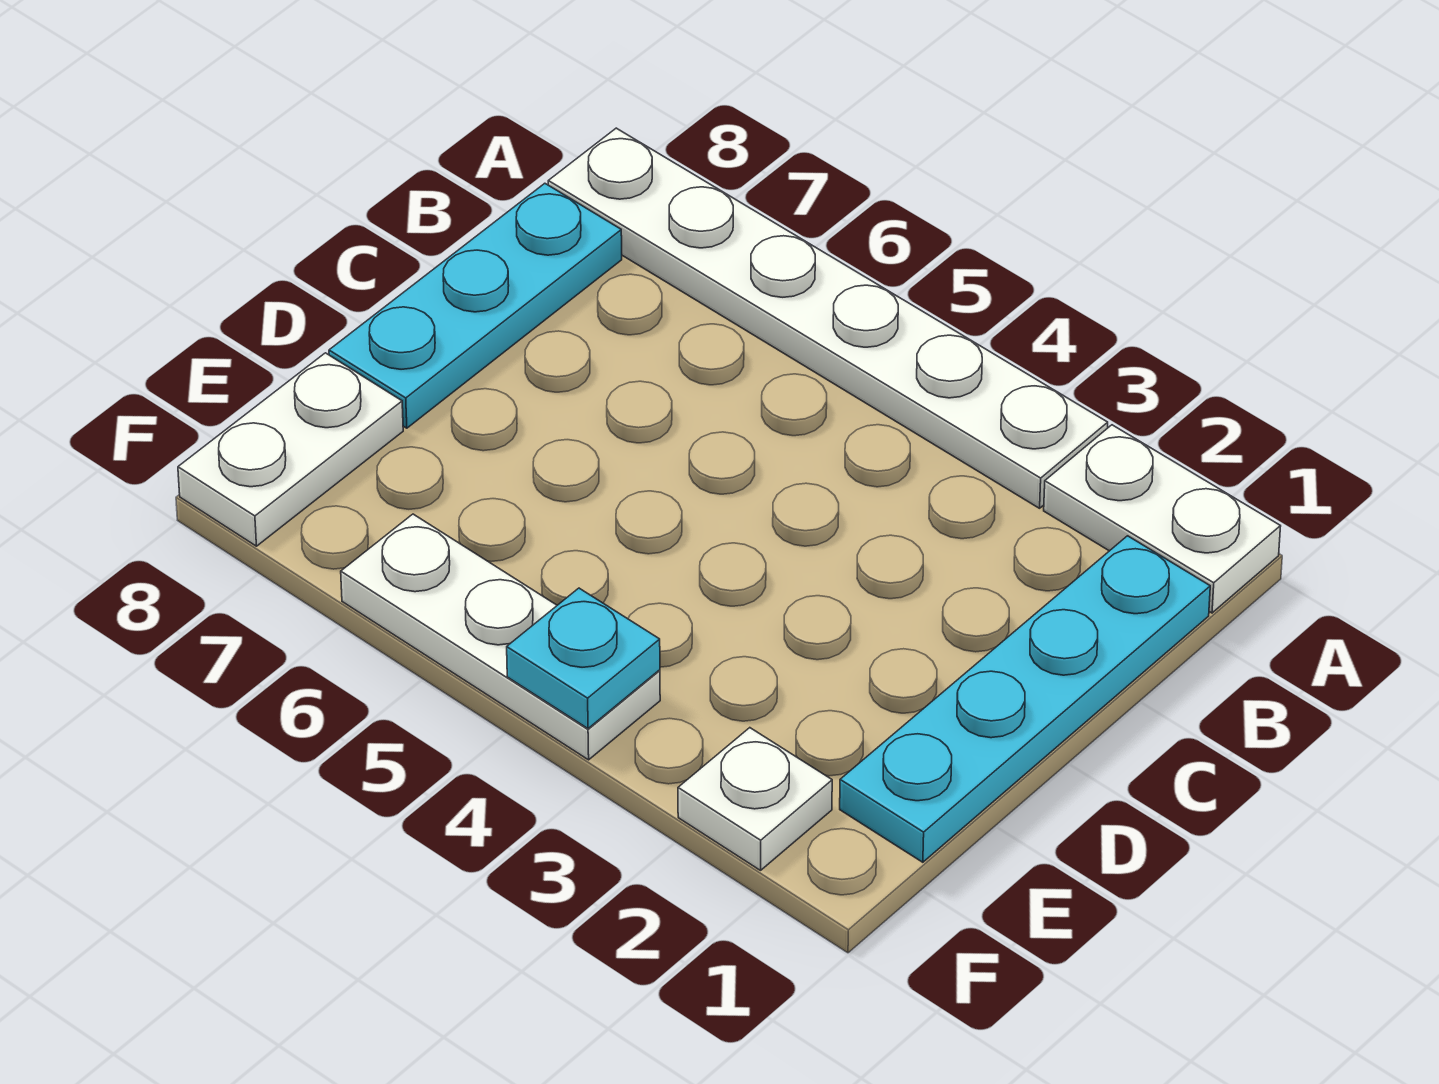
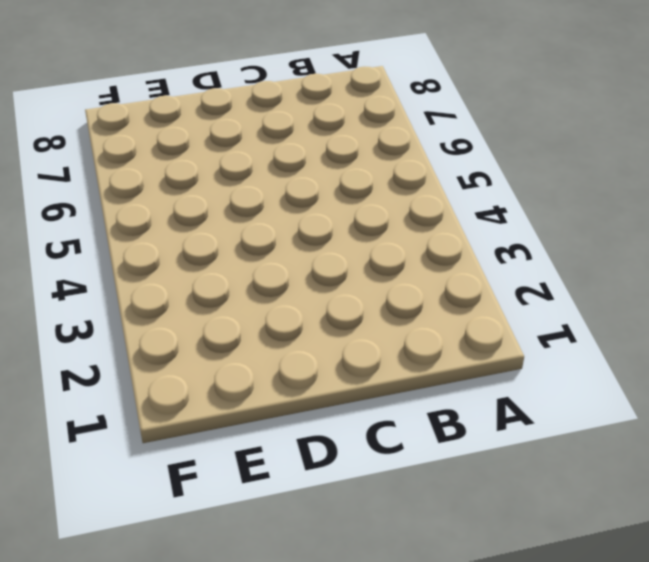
none -> white plate A1:A2 level 1
none -> white plate A3:A8 level 1

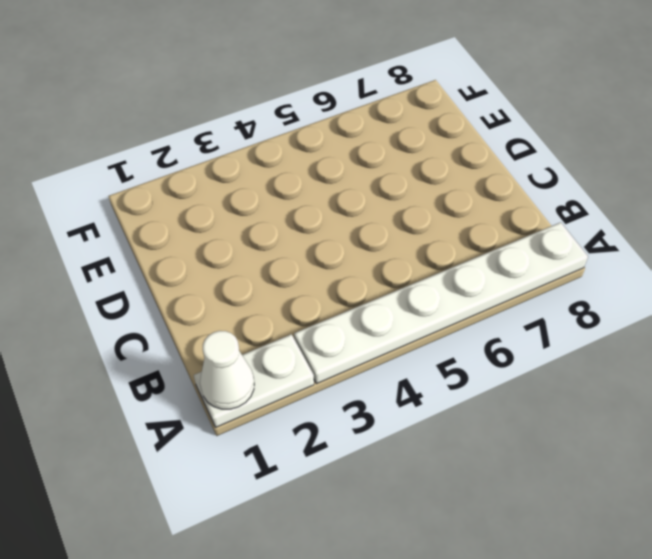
white cone A1 level 2 -> none
none -> cyan plate B1:E1 level 1
none -> cyan plate B8:D8 level 1

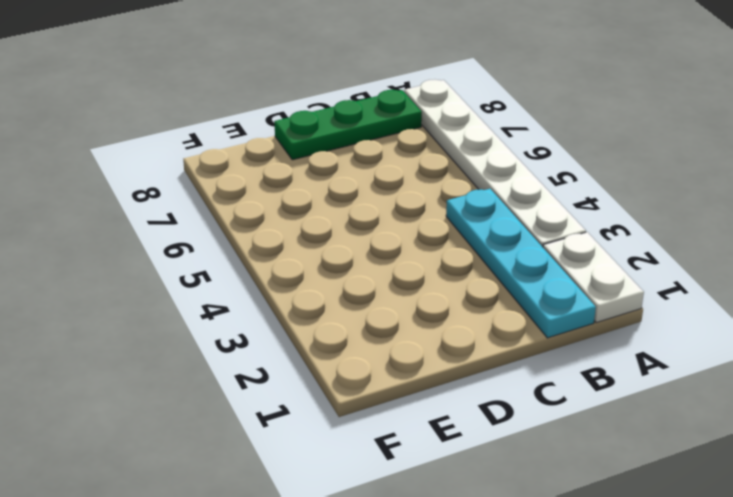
cyan plate B1:B4 level 1 -> cyan plate B1:E1 level 1
green plate B8:D8 level 1 -> cyan plate B8:D8 level 1
none -> white plate E8:F8 level 1
none -> white plate F2 level 1

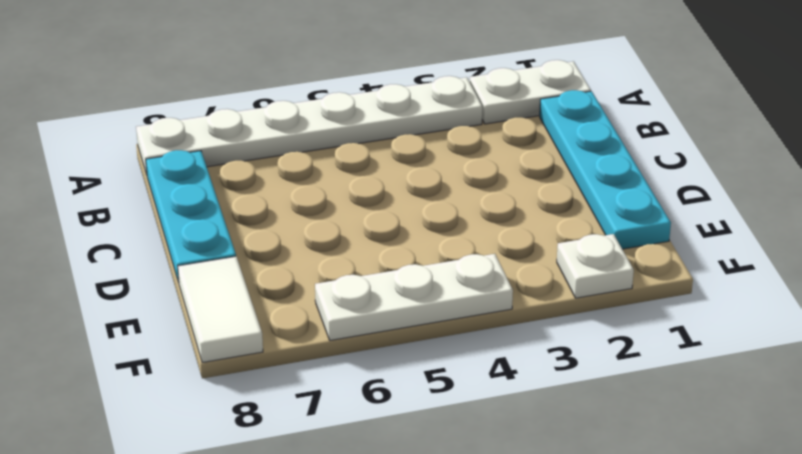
white tile E8:F8 level 1 -> white plate E8:F8 level 1
none -> cyan plate F4 level 2

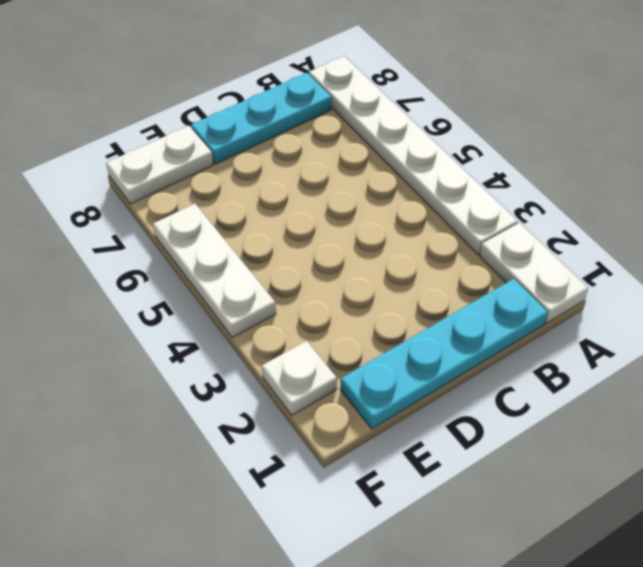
none -> cyan plate F4 level 2

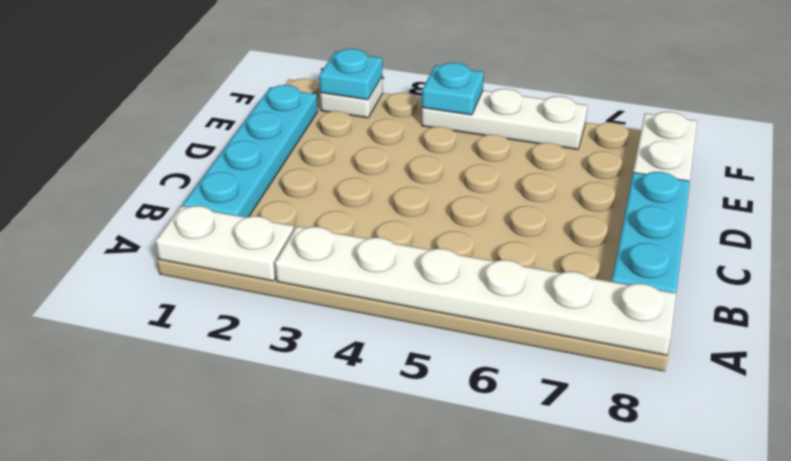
cyan plate F2 level 2 -> none

